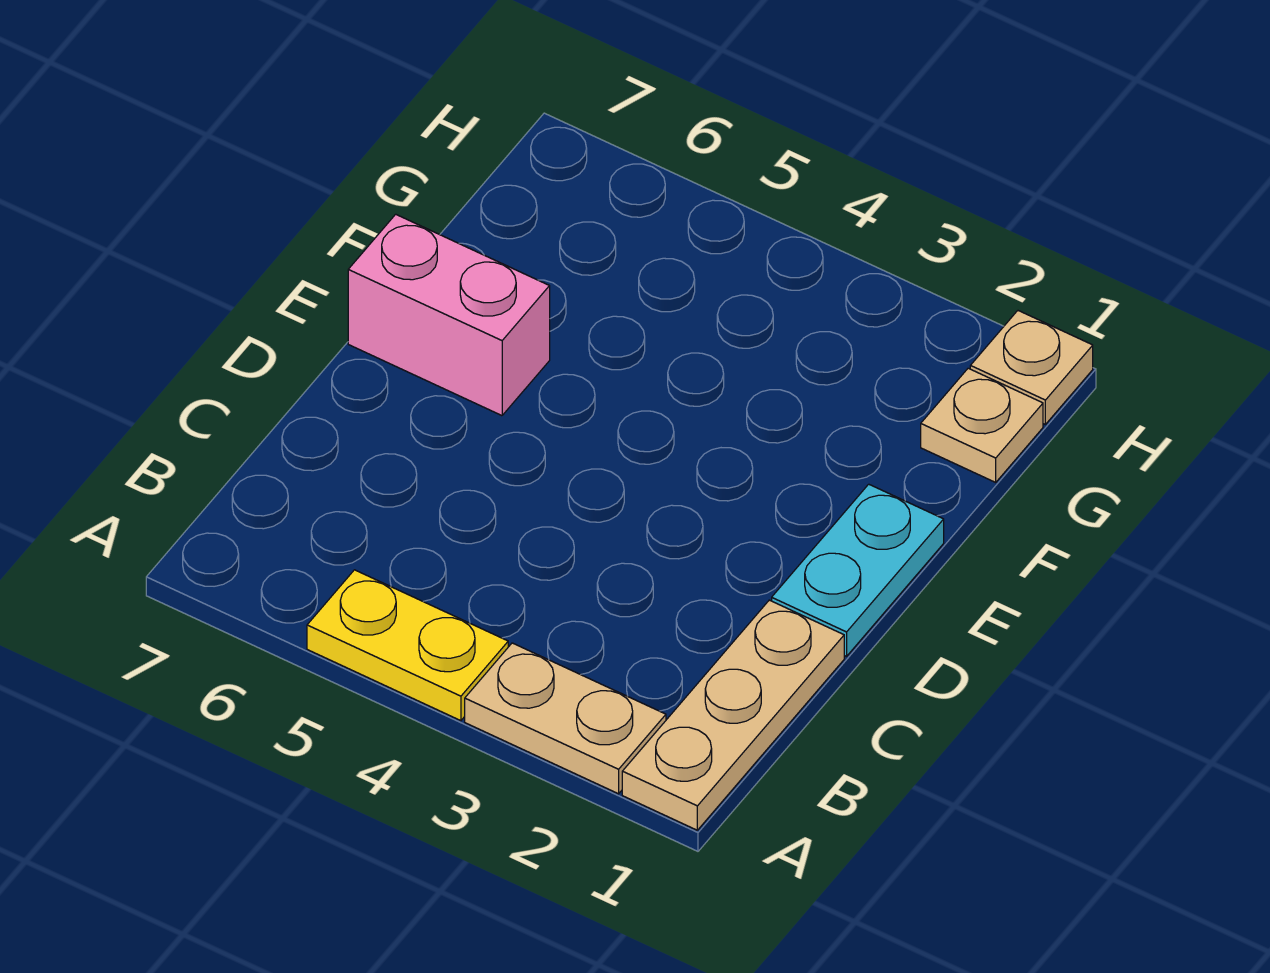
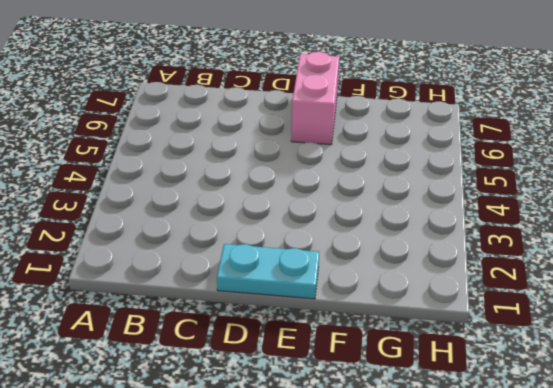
none -> tan plate A1:C1 level 1
none -> tan plate A2:A3 level 1

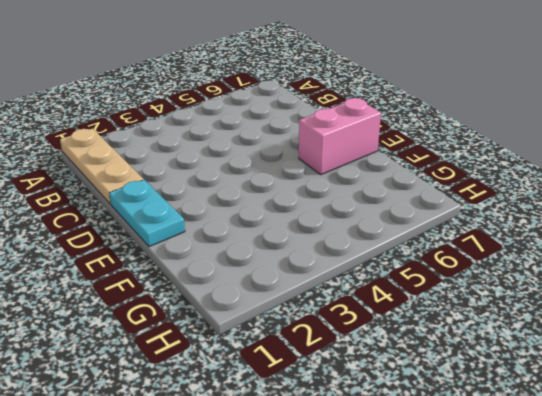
none -> tan plate A2:A3 level 1
none -> yellow plate A4:A5 level 1

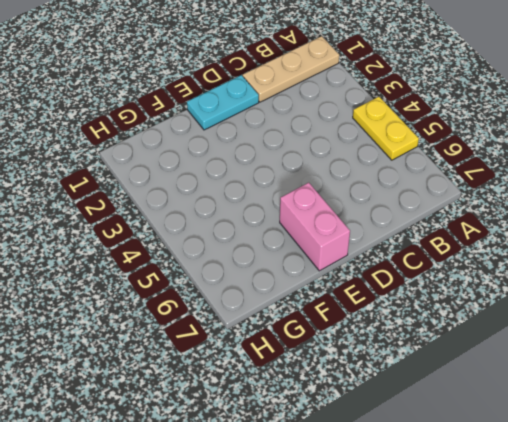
none -> tan plate A2:A3 level 1
none -> tan plate G1 level 1

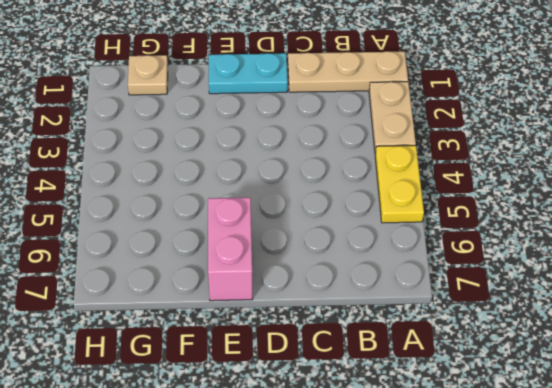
none -> tan plate H1 level 1

